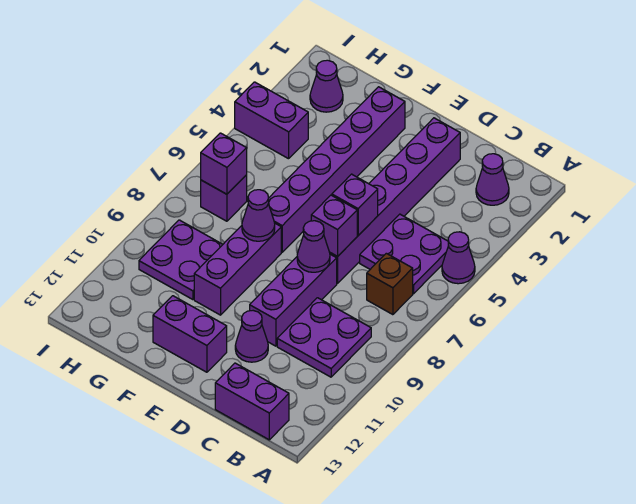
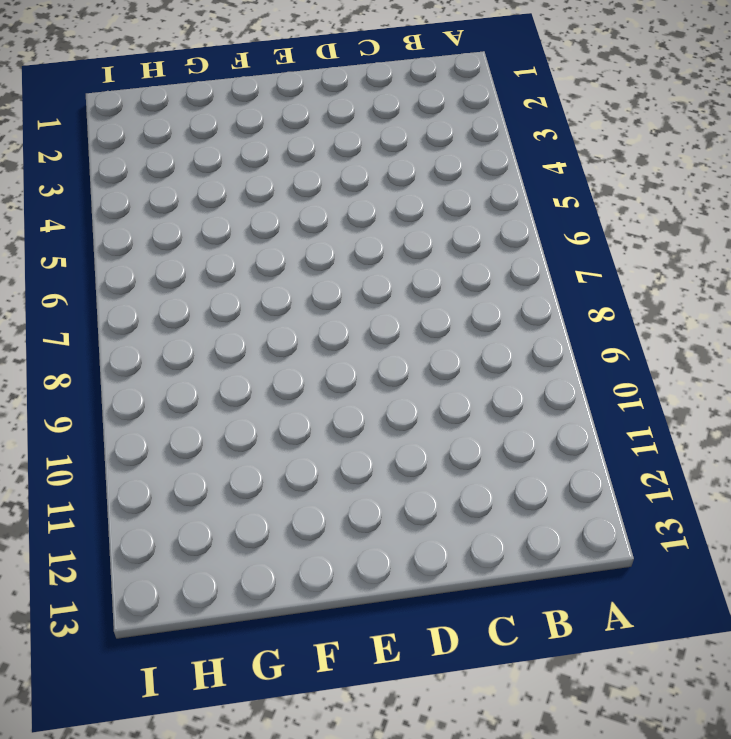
none -> purple cone A5 level 1
none -> purple cone B2 level 1
none -> purple plate B5:C6 level 1

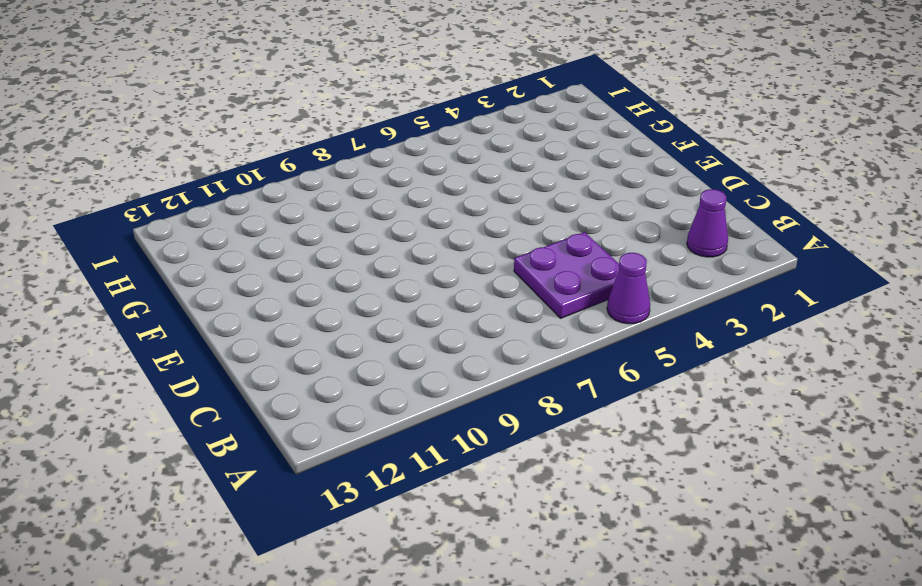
none -> brown brick B7 level 1
none -> purple plate B9:C10 level 1
none -> purple brick B13:C13 level 1

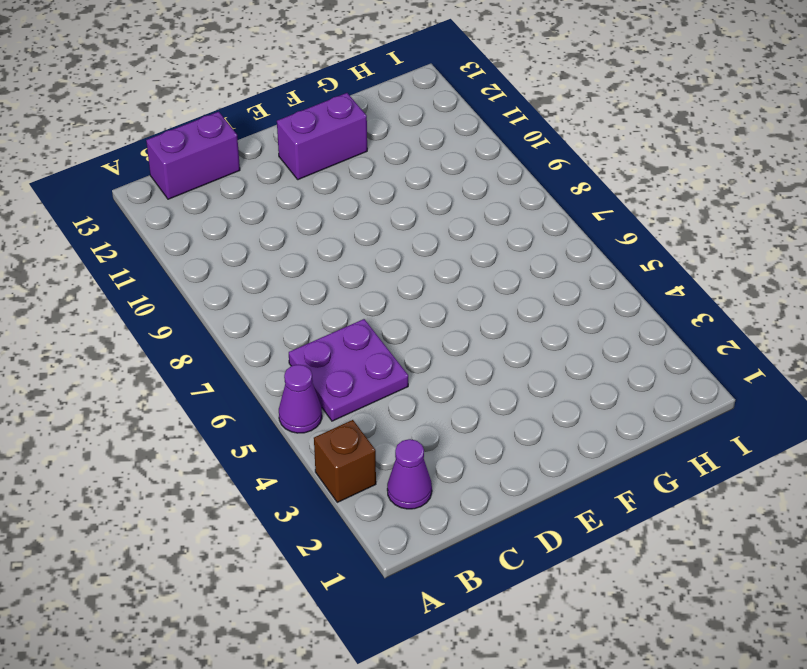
brown brick A3 level 1 -> brown brick B7 level 1
none -> purple plate B9:C10 level 1
none -> purple brick D2:D7 level 1
none -> purple brick D8:D10 level 1

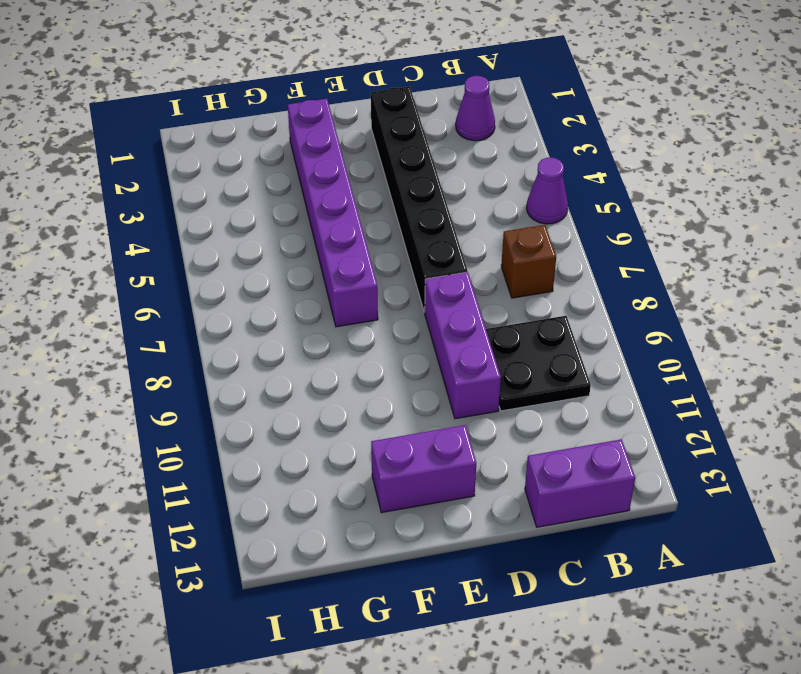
black plate B9:C10 level 1 -> purple plate B9:C10 level 1
black brick D2:D7 level 1 -> purple brick D2:D7 level 1
none -> purple plate B5:C6 level 1
none -> purple cone D11 level 1
none -> purple brick F8:F10 level 1

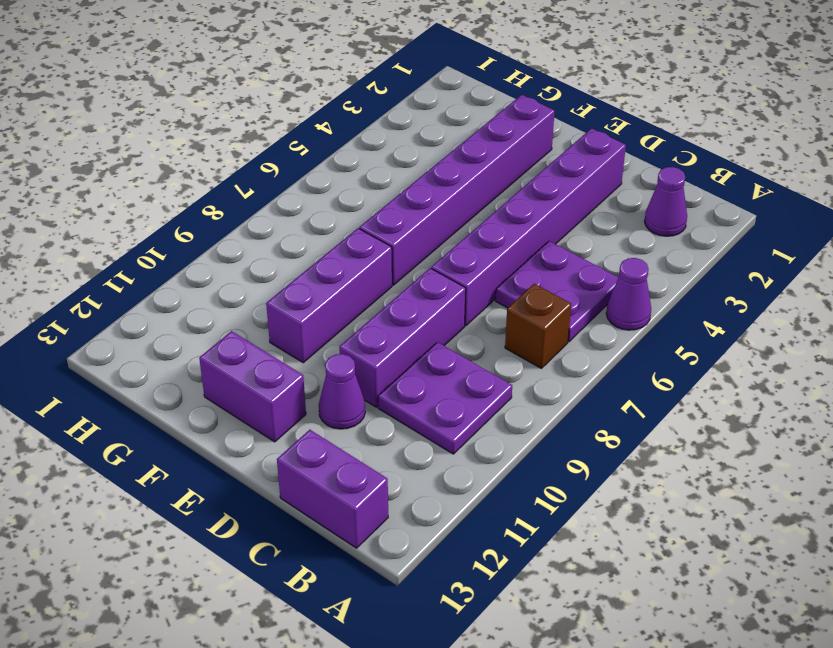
none -> purple plate G9:H10 level 1
none -> purple cone H2 level 1
none -> purple brick H4:I4 level 1

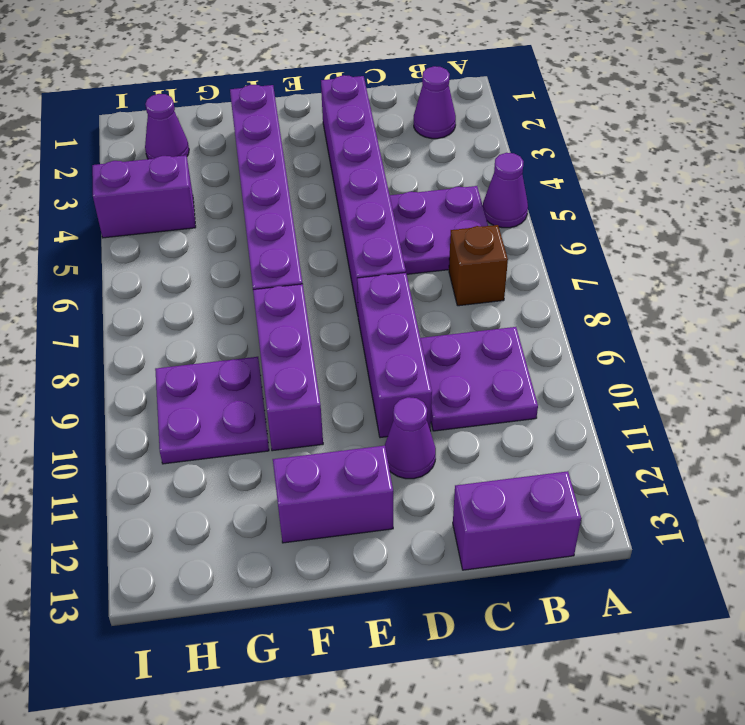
none -> purple brick H7 level 1
none -> purple brick D6 level 2
none -> purple brick D7 level 2

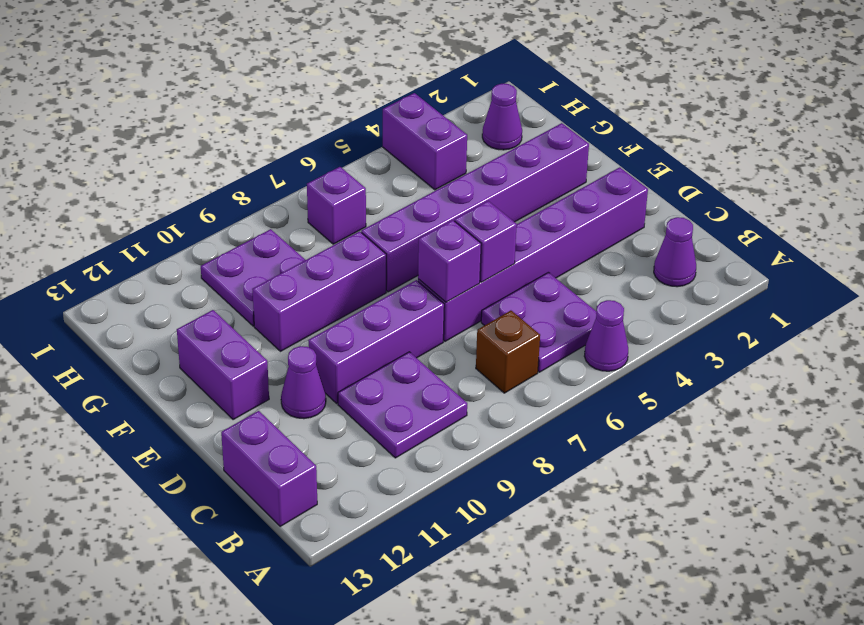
none -> purple cone D8 level 2
none -> purple cone F8 level 2
none -> purple brick H7 level 2

